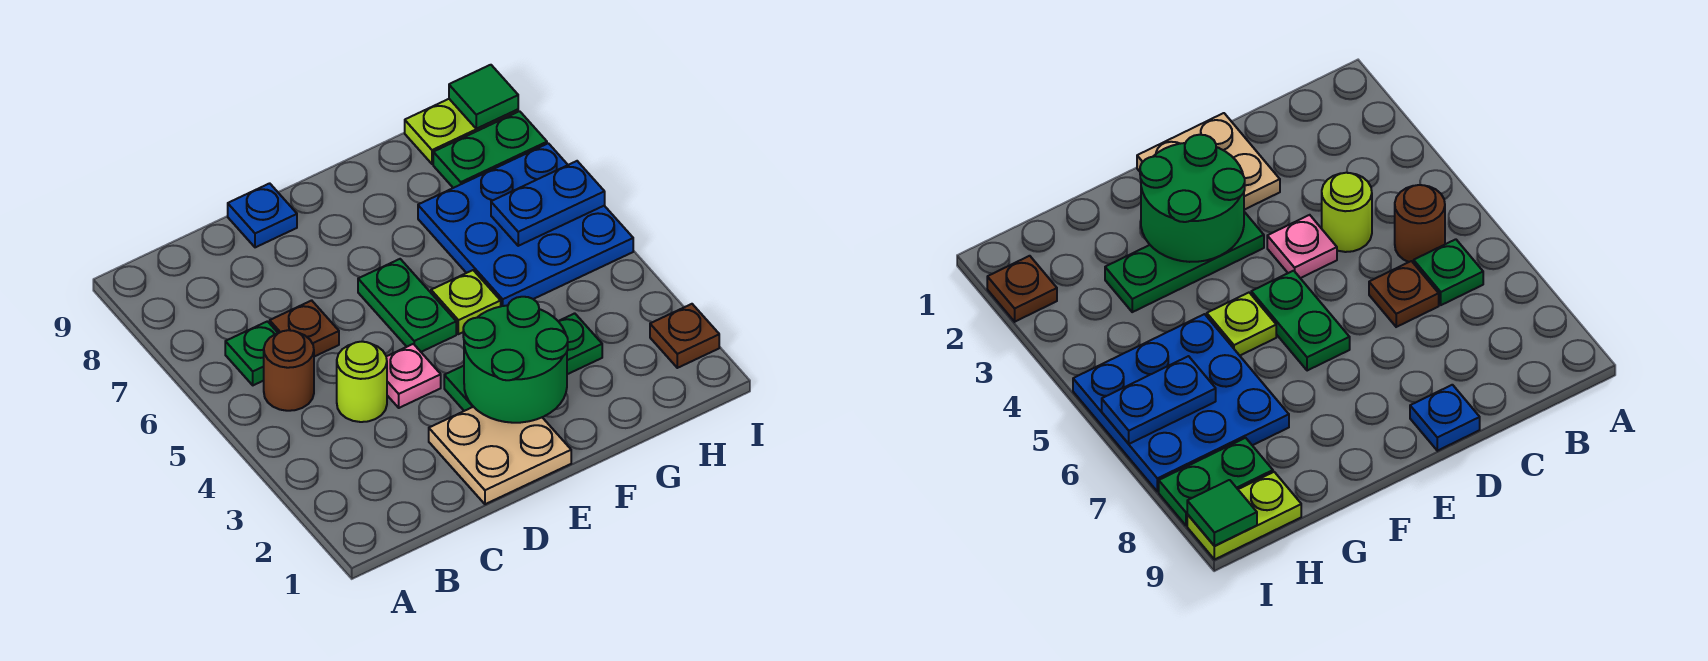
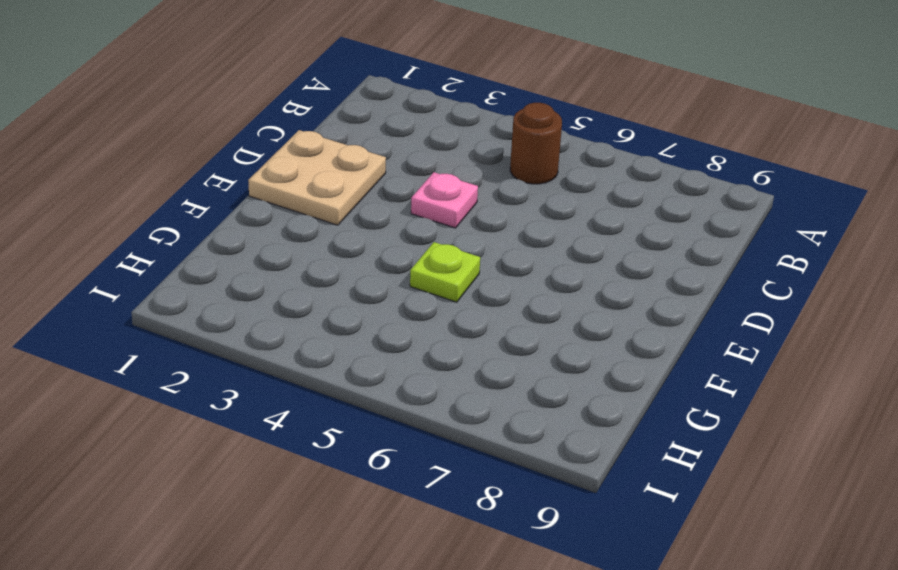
none -> green plate B6 level 1
none -> lime round brick C4 level 1
none -> brown plate C6 level 1

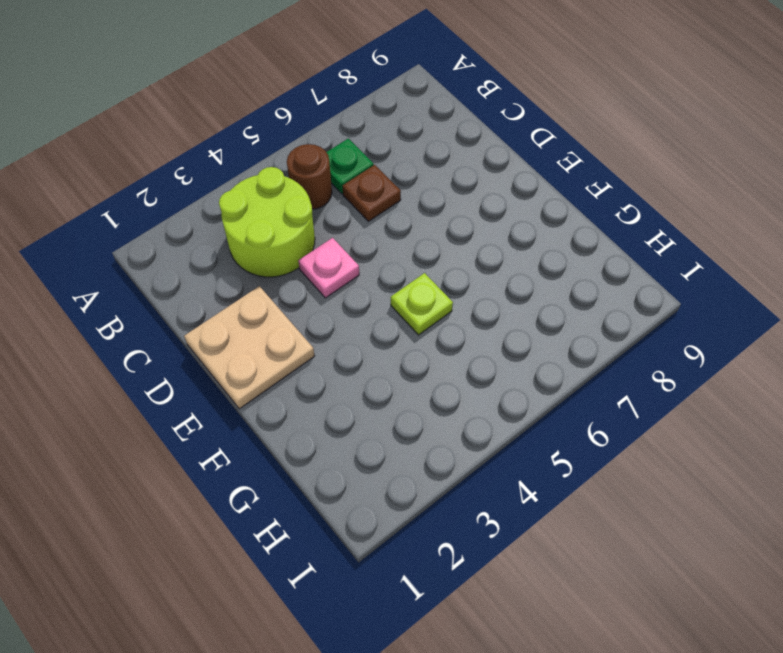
lime round brick B3:C4 level 1 -> lime round brick C4 level 1
none -> blue plate D9 level 1
none -> green plate E3:G3 level 1
none -> green plate E5:E6 level 1

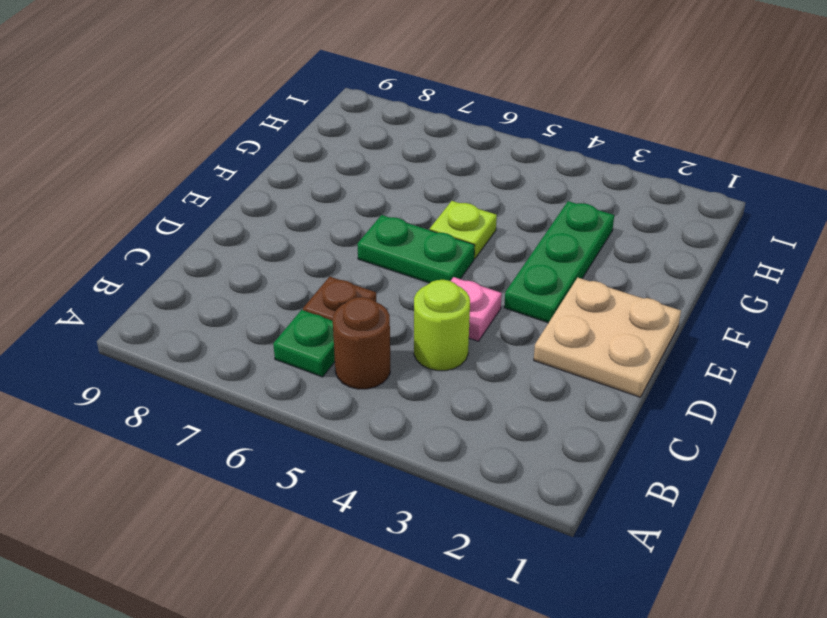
none -> blue plate D9 level 1
none -> blue plate G5:I7 level 1
none -> green plate H8:I8 level 1

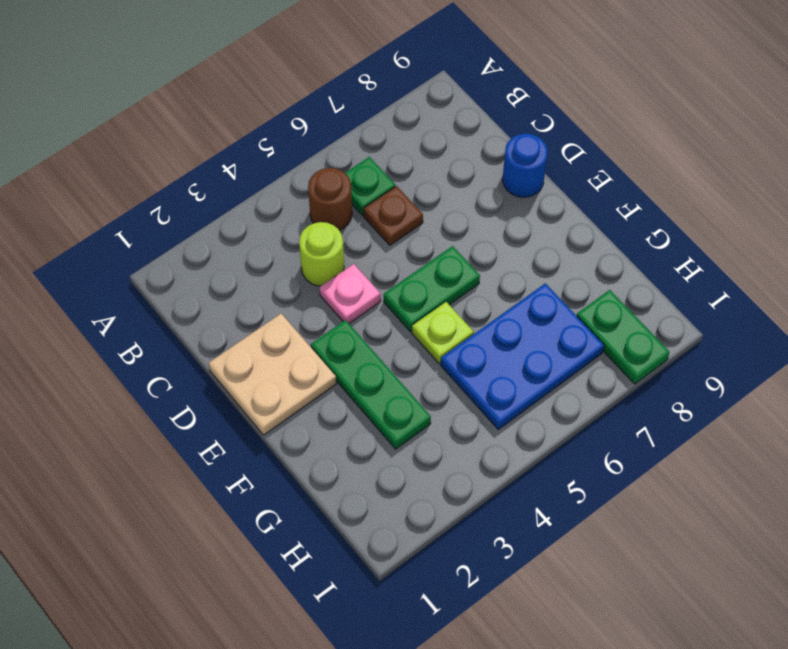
blue round brick D9 level 1 -> blue plate D9 level 1
blue plate G5:H7 level 1 -> blue plate G5:I7 level 1
none -> lime plate H9:I9 level 1
none -> brown plate I2 level 1
none -> green round brick E2:F3 level 2

